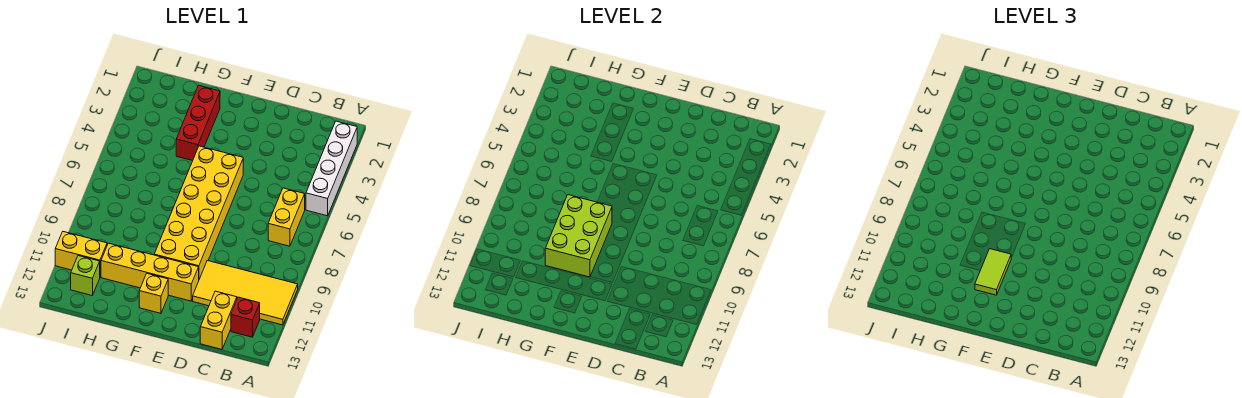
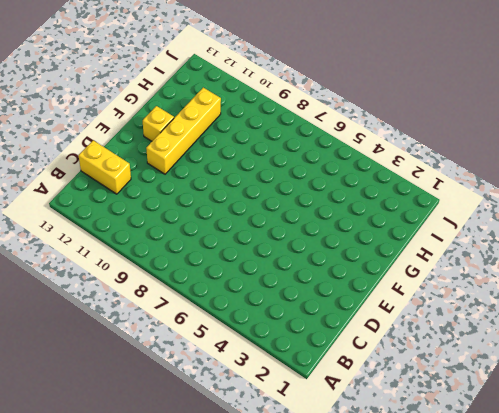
none -> white brick A2:A5 level 1
none -> yellow tile A10:D11 level 1
none -> yellow brick B6:B7 level 1

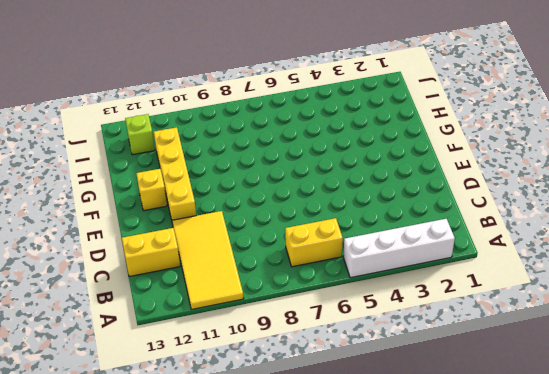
none -> red brick B12 level 1
none -> yellow brick E5:F10 level 1
none -> red brick G2:G4 level 1

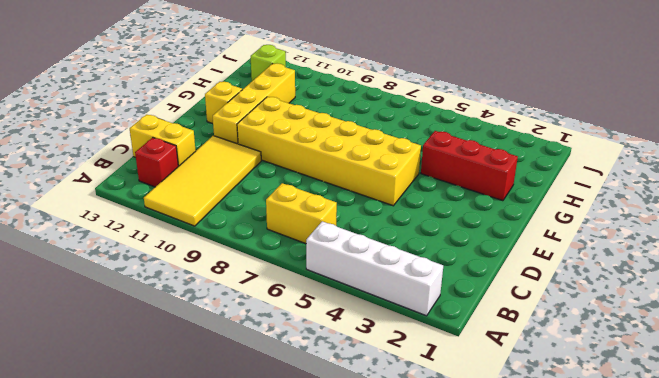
none -> yellow brick I11:J11 level 1
none -> lime brick F8:G10 level 2
none -> lime tile F10:F11 level 3

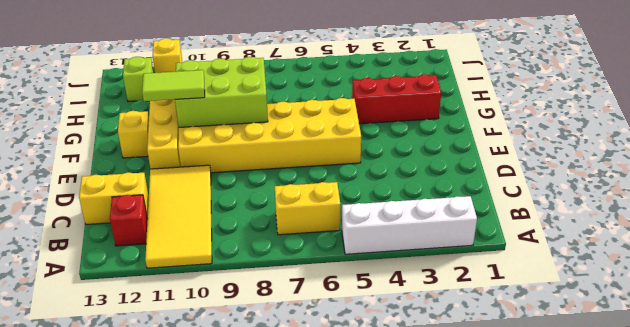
yellow brick J11 level 1 -> yellow brick I11:J11 level 1

